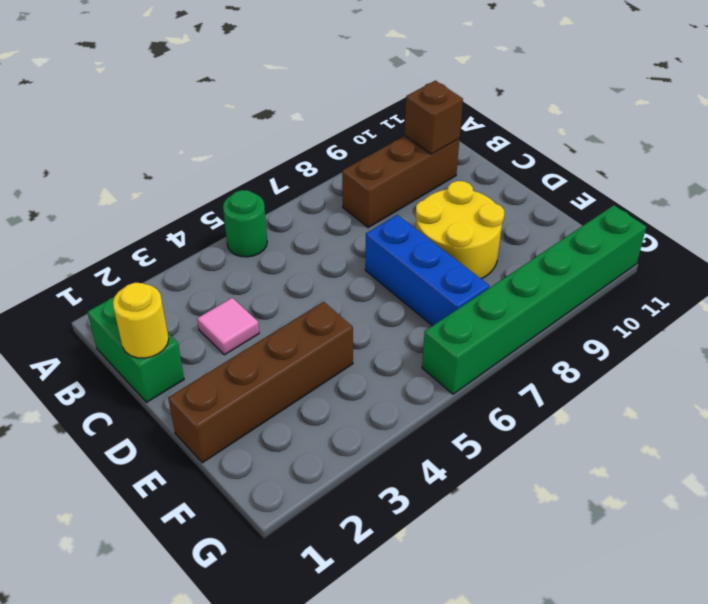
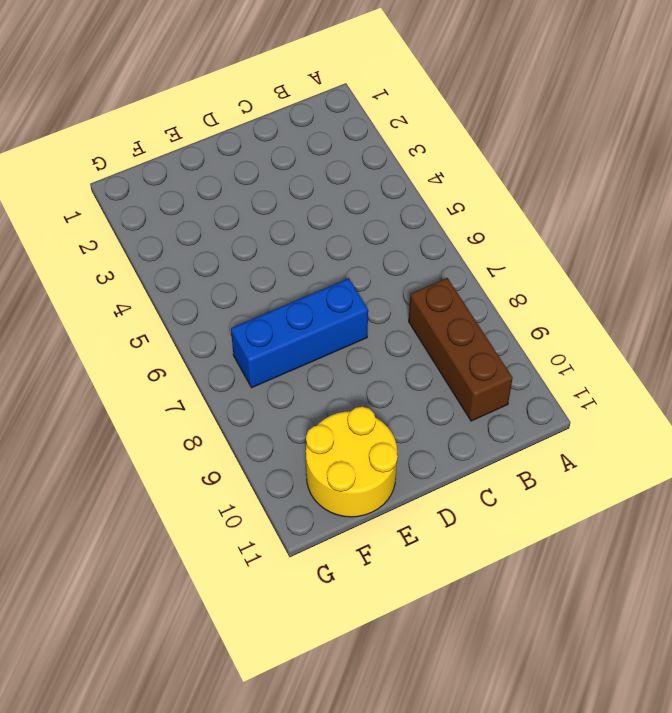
yellow round brick E10:F11 level 1 -> yellow round brick D8:E9 level 1
none -> green round brick A5 level 1
none -> green brick B1:C1 level 1

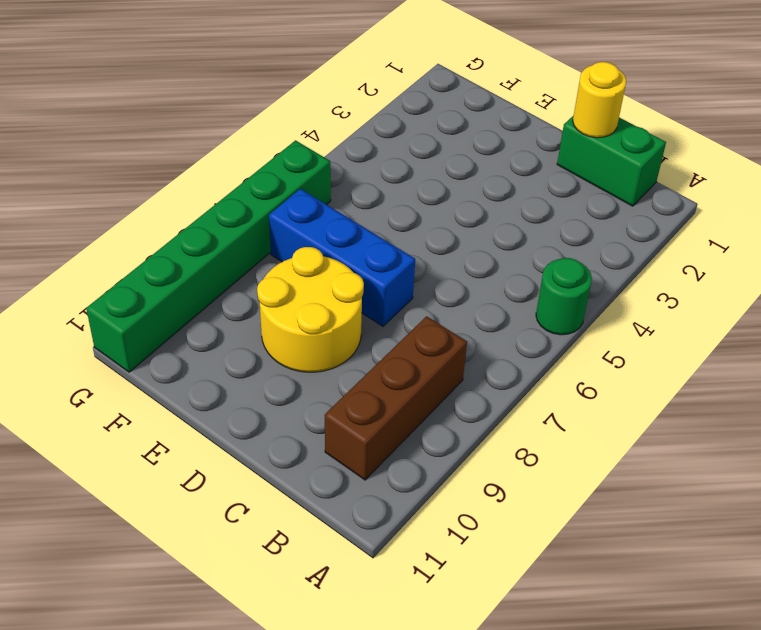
none -> pink tile C3 level 1
none -> brown brick E1:E4 level 1

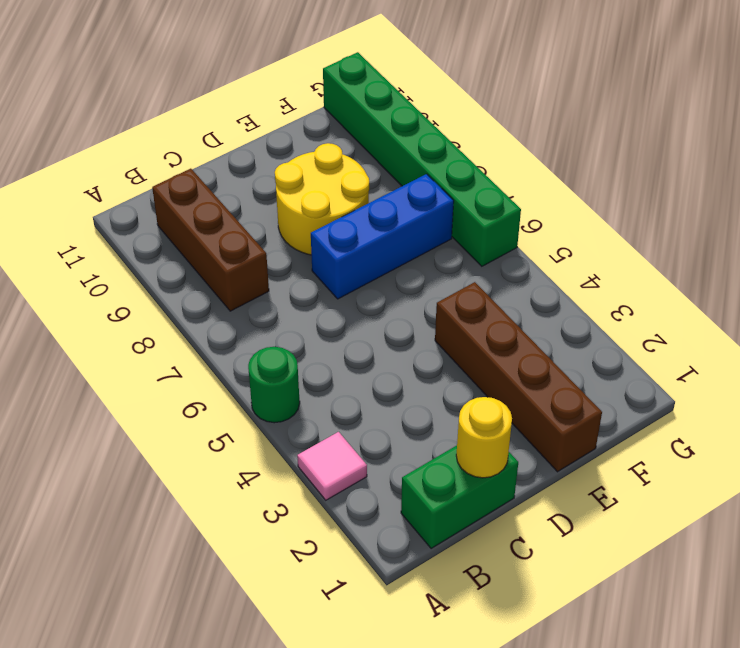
pink tile A3 level 1 -> pink tile C3 level 1
none -> brown brick B10 level 2

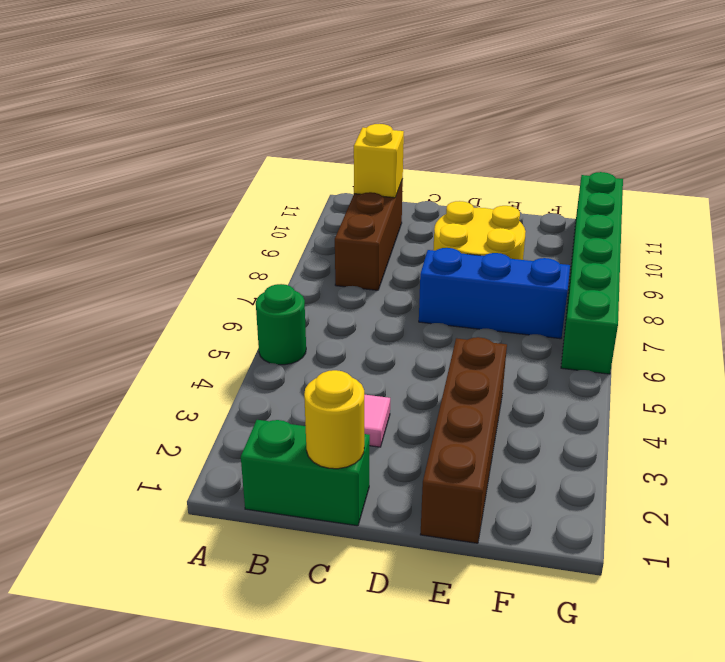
yellow brick B10 level 2 -> brown brick B10 level 2

